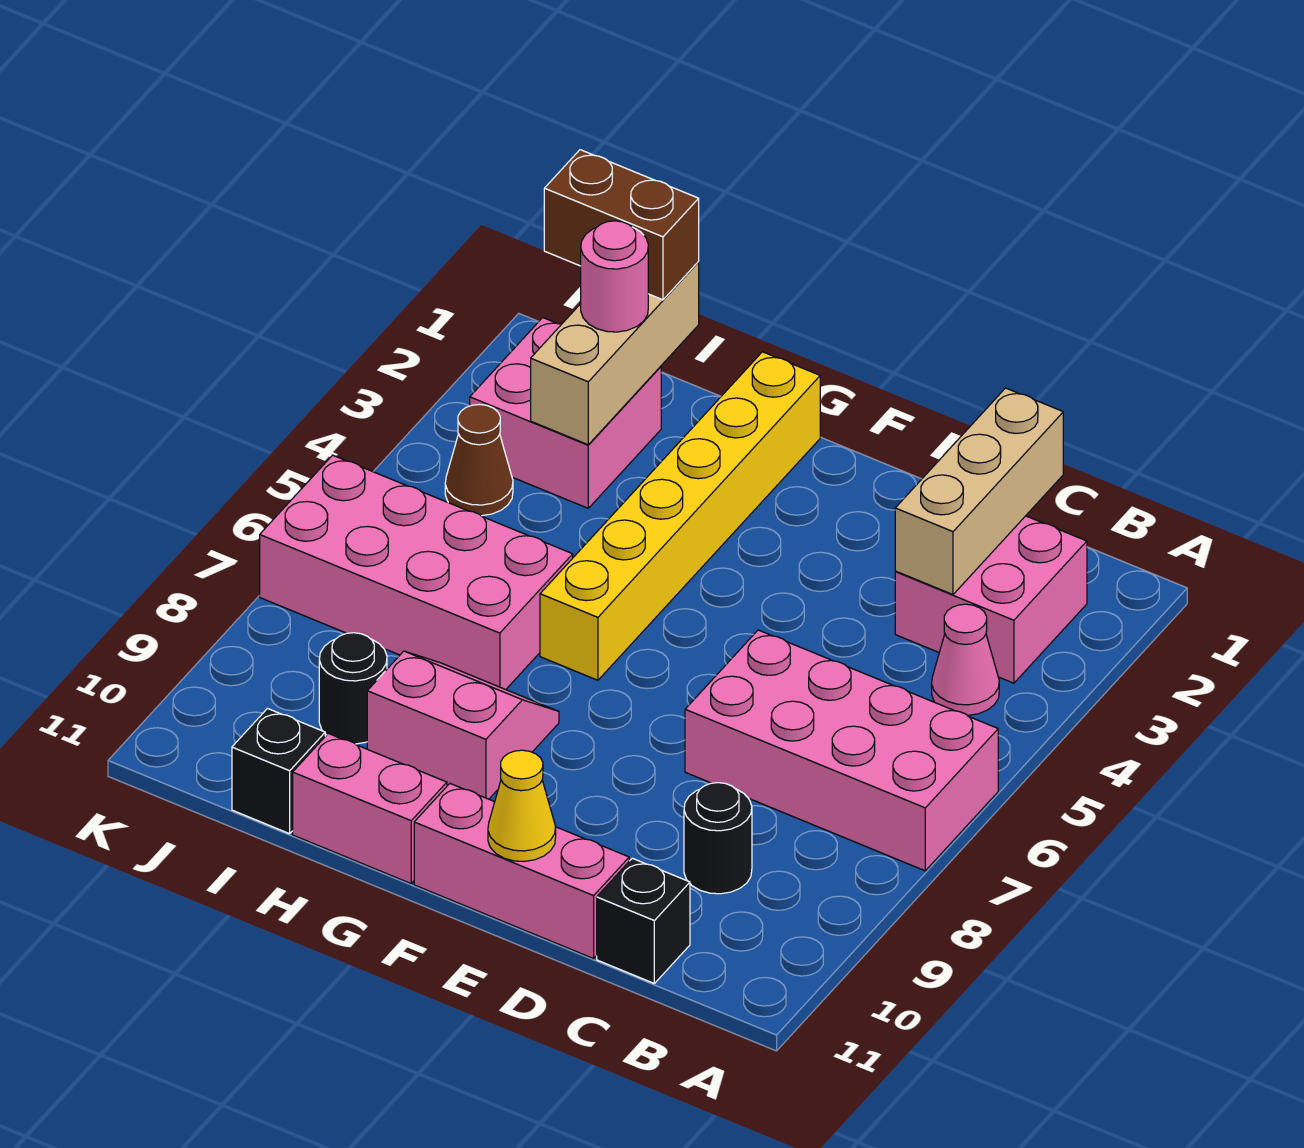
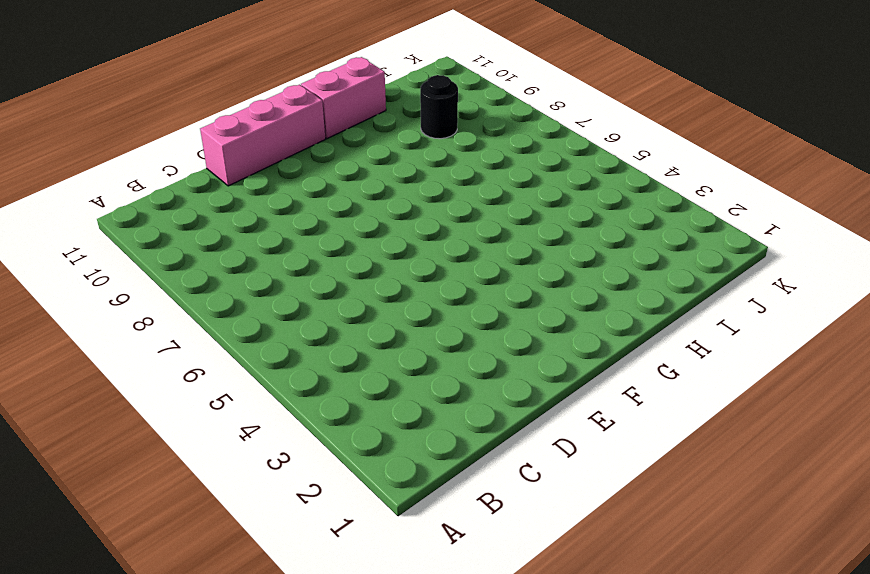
none -> pink brick A6:D7 level 1
none -> pink brick B2:C3 level 1
none -> pink cone B4 level 1

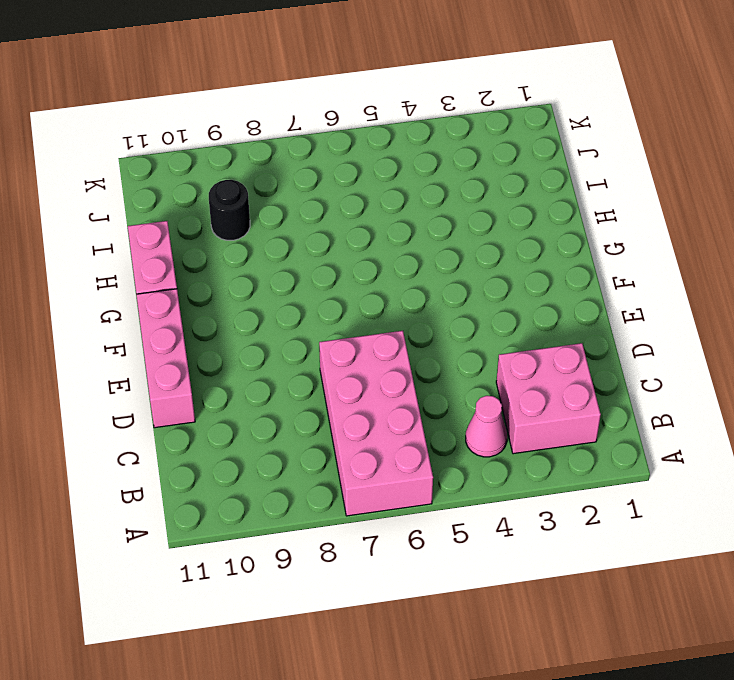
none -> black round brick C9 level 1
none -> black brick C11 level 1
none -> yellow brick G1:G6 level 1

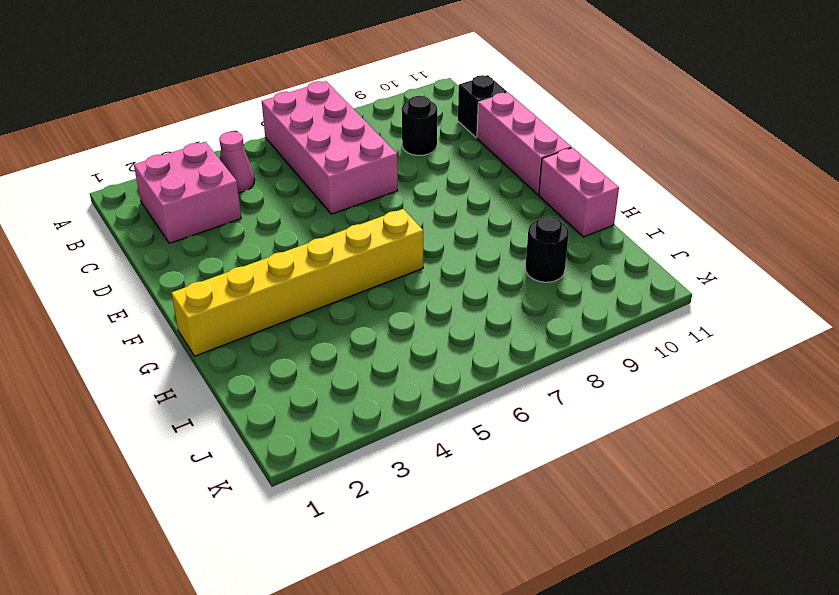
none -> pink slope G8:H9 level 1 top 9
none -> pink brick H6:K7 level 1
none -> pink brick I2:J3 level 1

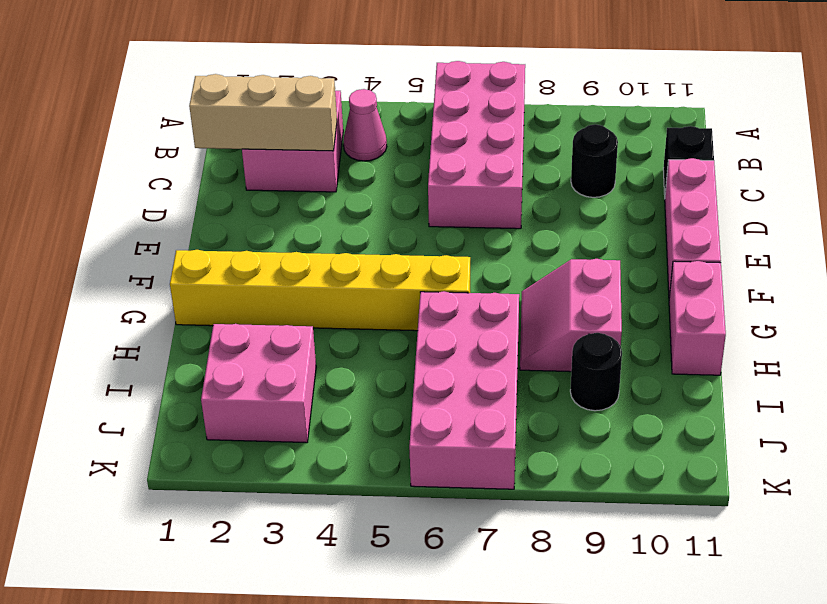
none -> black brick I11 level 1
none -> brown cone J4 level 1
none -> yellow cone E11 level 2

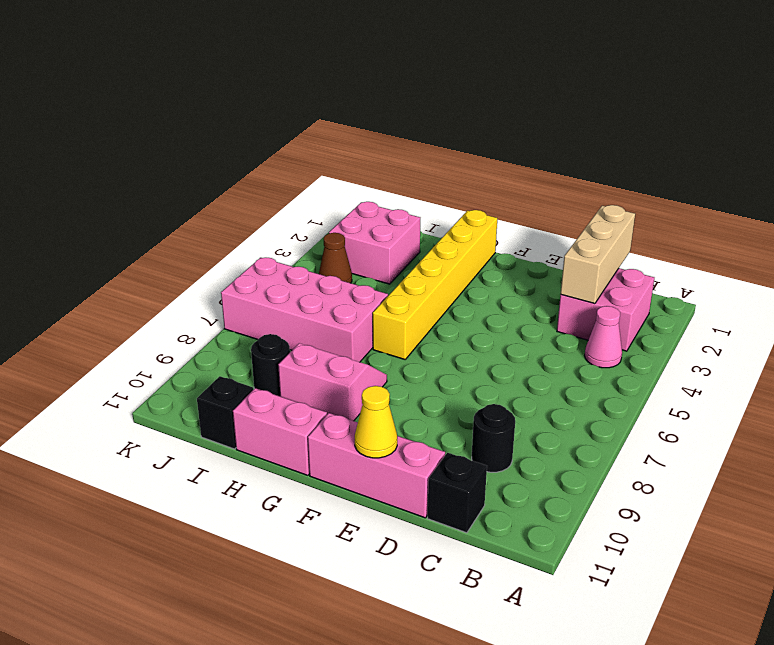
none -> pink brick A6:D7 level 1
none -> tan brick I1:I3 level 2
none -> brown brick I1:J1 level 3

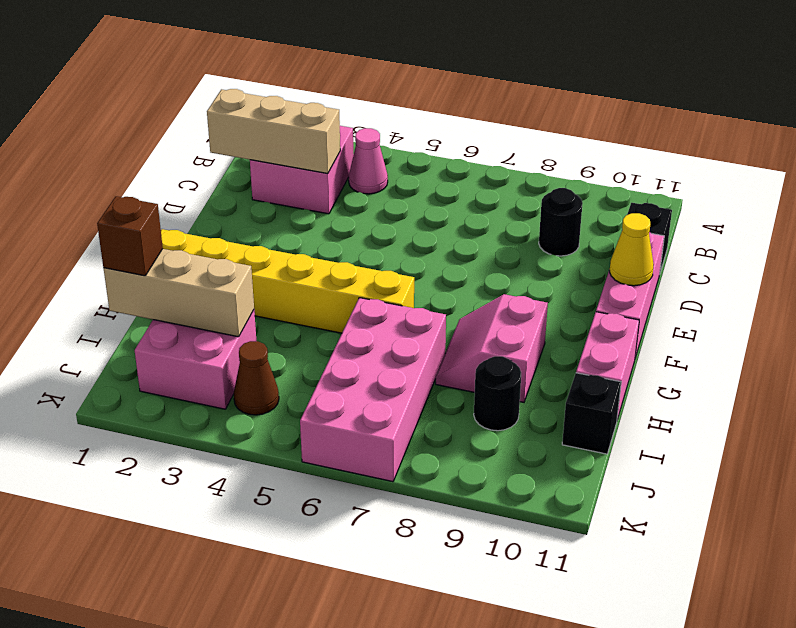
brown brick I1 level 3 -> brown brick I1:J1 level 3
none -> pink brick A6:D7 level 1
none -> pink round brick I2 level 3

